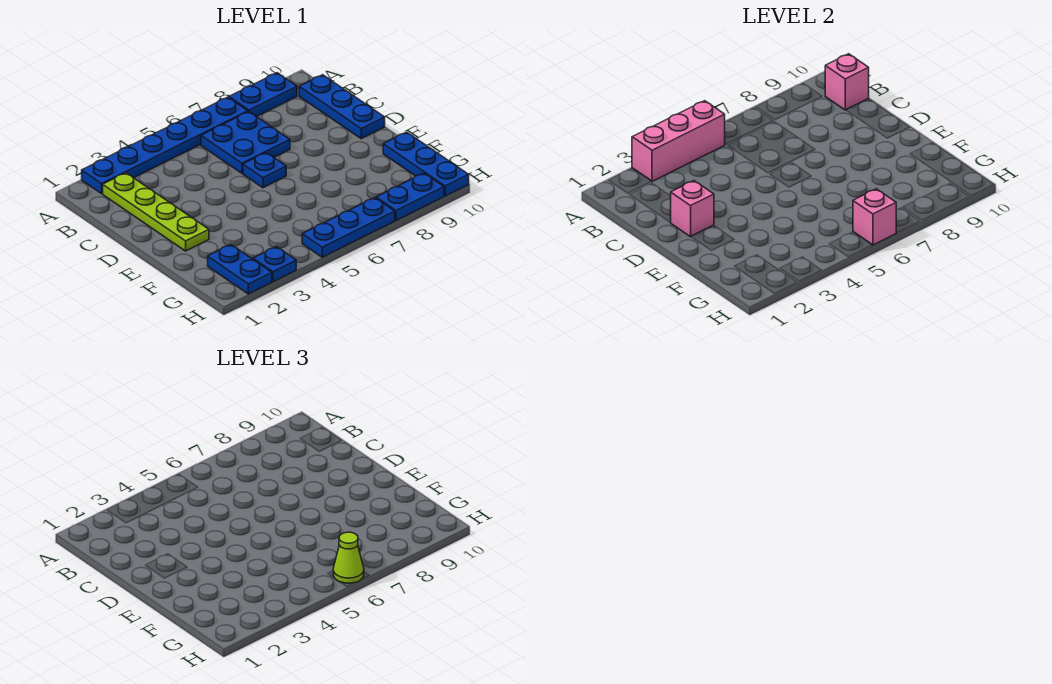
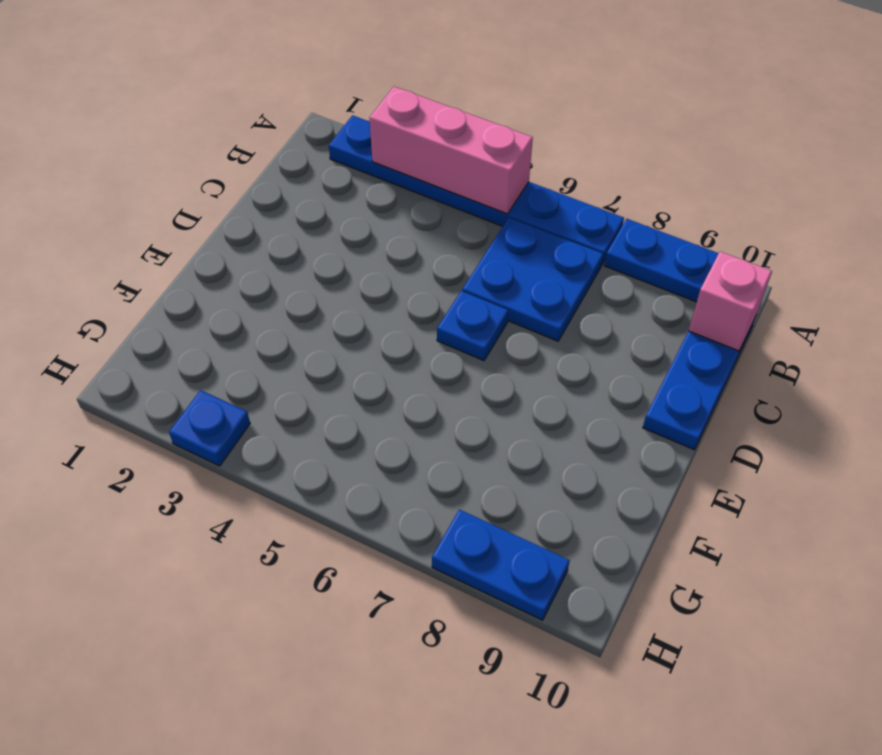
none -> lime plate B2:E2 level 1
none -> blue plate F10:H10 level 1
none -> blue plate G2:H2 level 1

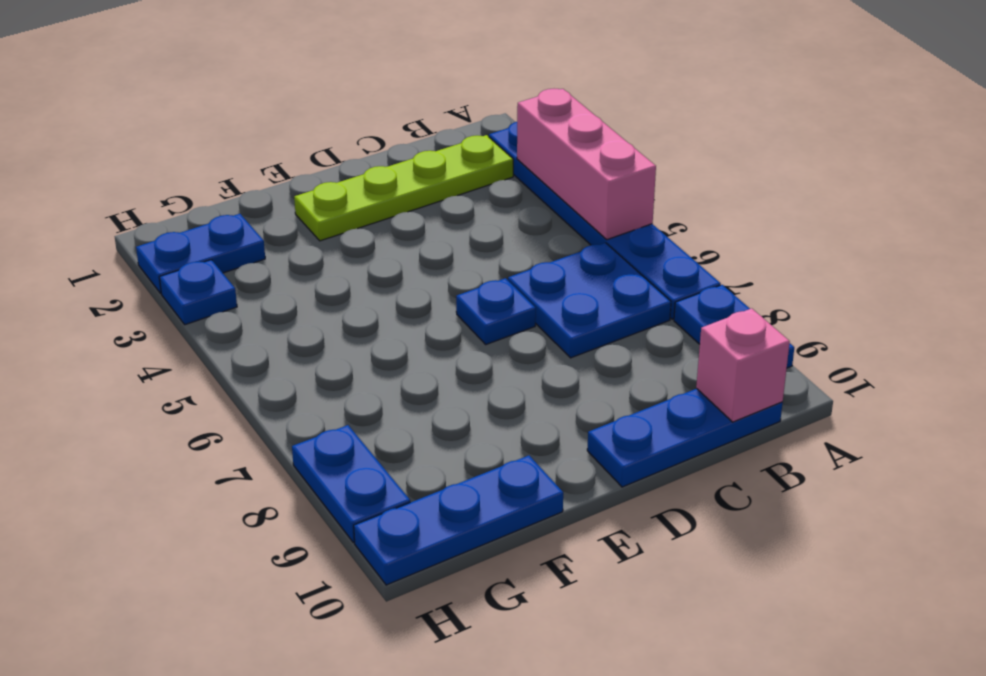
none -> blue plate H5:H7 level 1
none -> pink brick D2 level 2
none -> pink brick H6 level 2

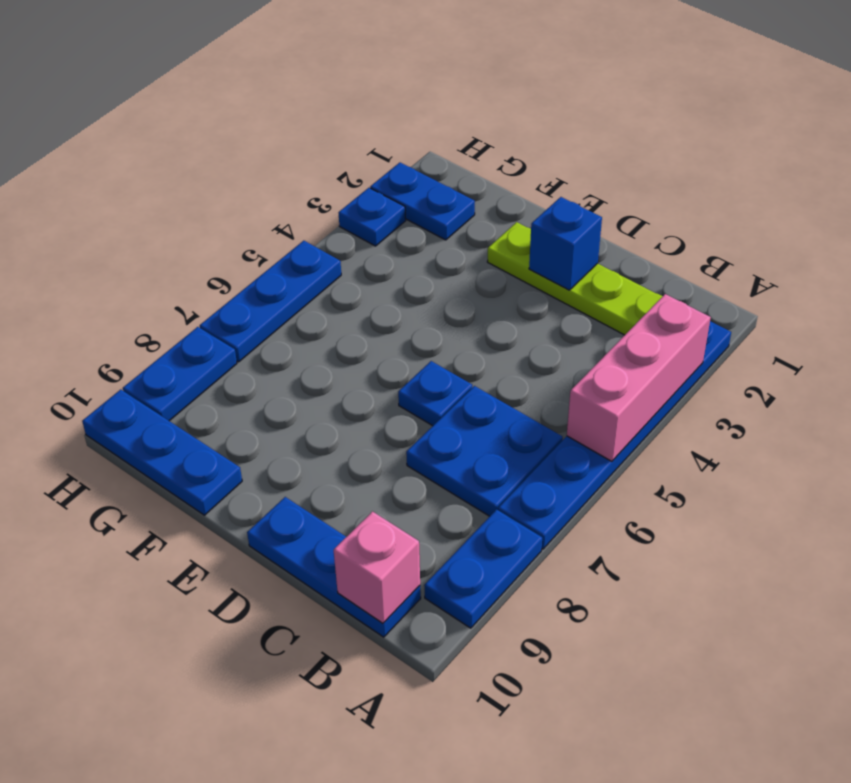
blue brick D2 level 2 -> pink brick D2 level 2
none -> pink brick H6 level 2
none -> lime cone H6 level 3

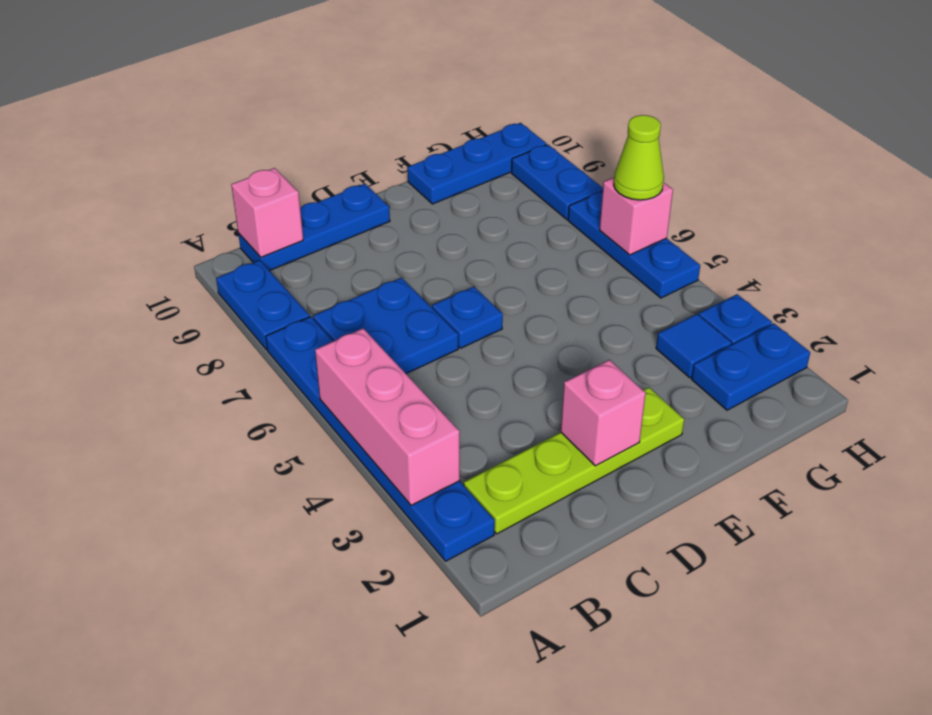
blue tile G3 level 1 -> none

